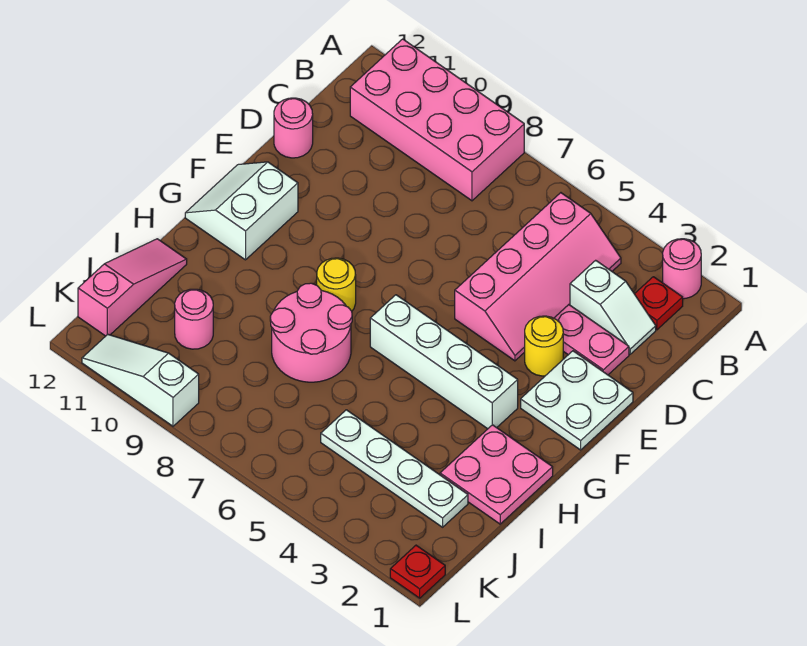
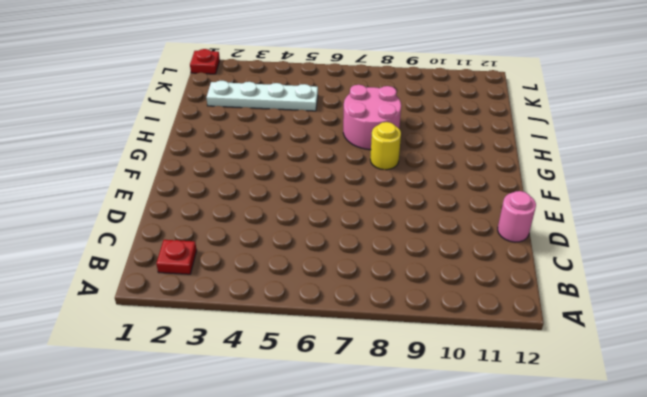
none -> pink round brick A2 level 1
none -> pink brick A8:B11 level 1
none -> pink slope B4:E5 level 1 top 5

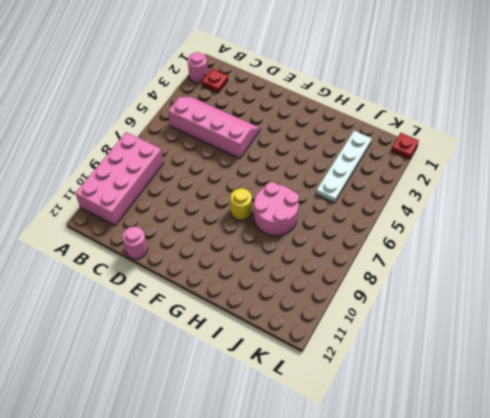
none -> white slope C2:C3 level 1 top 3
none -> pink plate D2:D3 level 1
none -> white plate E1:F2 level 1

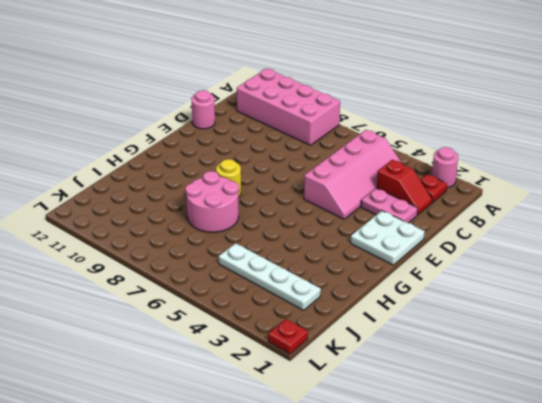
red slope C2:C3 level 1 top 3 -> white slope C2:C3 level 1 top 3
none -> yellow round brick E3 level 1
none -> white slope F11:G12 level 1 top 11
none -> white brick G3:G6 level 1

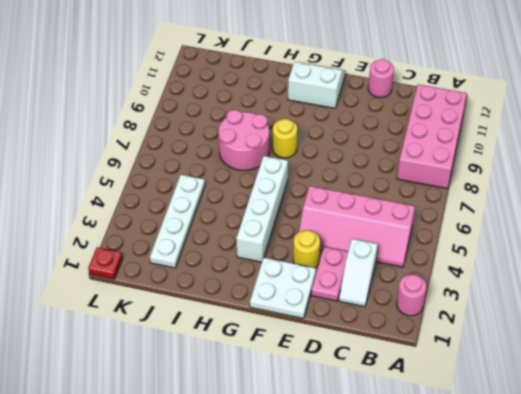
none -> red plate B2 level 1
none -> pink plate H1:I2 level 1
none -> pink slope I12:K12 level 1 top K

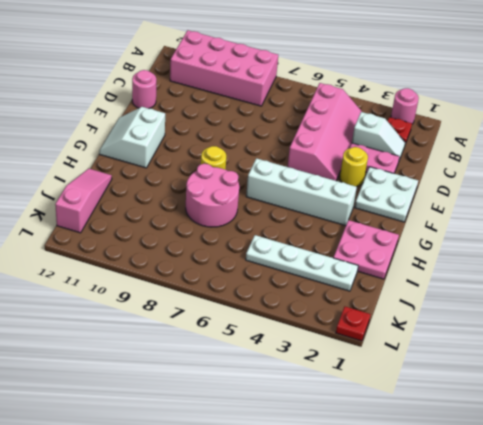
none -> pink round brick J10 level 1
none -> white slope L9:L11 level 1 top 9

